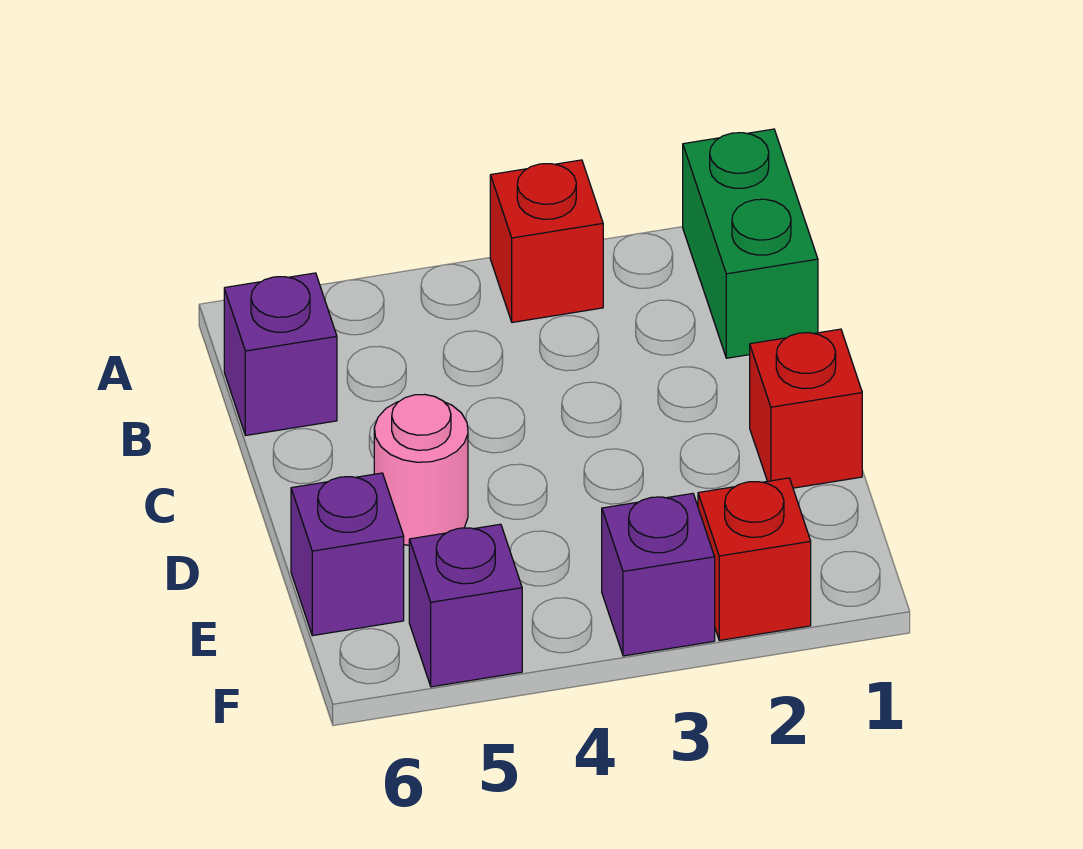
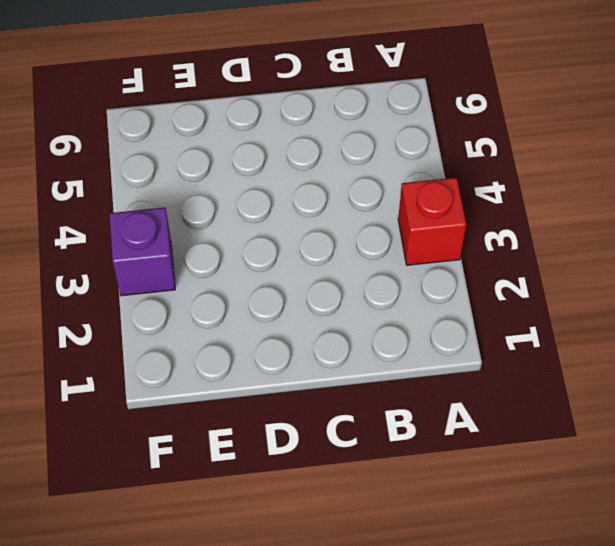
none -> green brick A1:B1 level 1
none -> purple brick B6 level 1

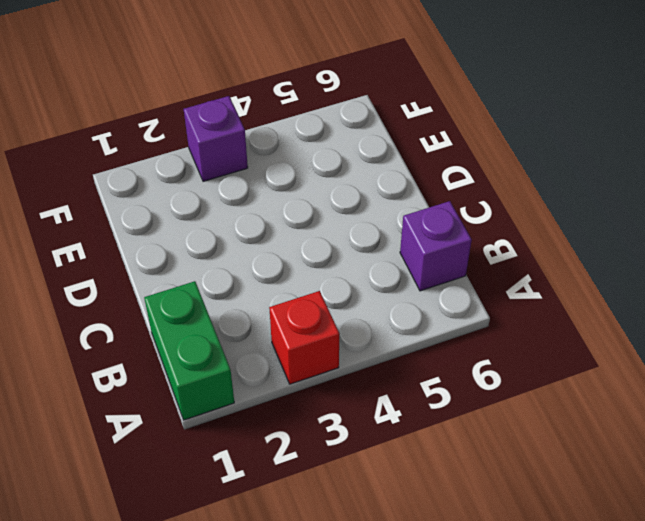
none -> red brick D1 level 1
none -> pink round brick D5 level 1

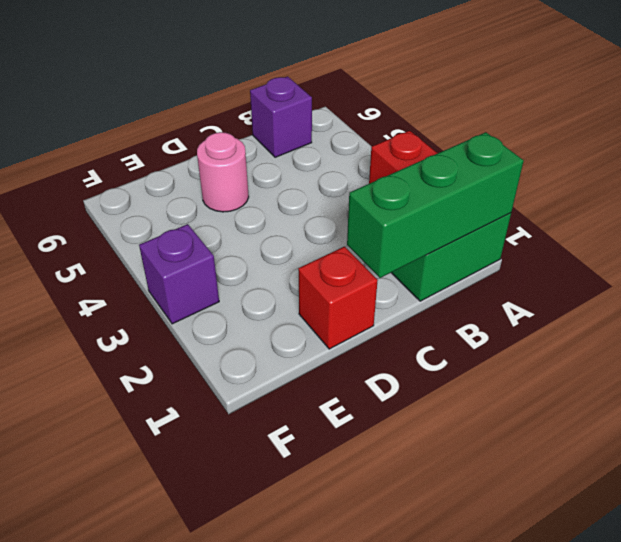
green brick A1:C1 level 2 -> none
none -> purple brick E6 level 1
none -> red brick F2 level 1

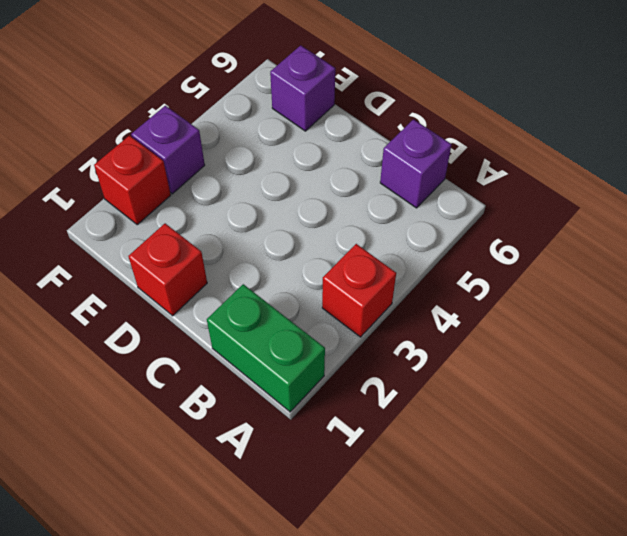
none -> pink round brick D5 level 1
none -> purple brick F5 level 1

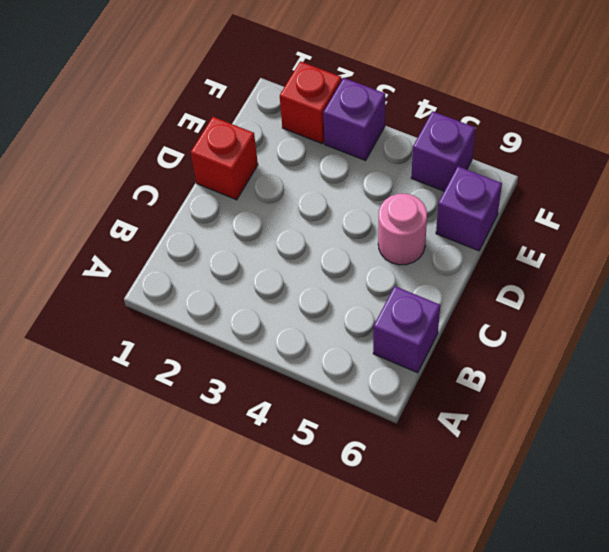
none -> green brick A1:B1 level 1
none -> red brick A3 level 1

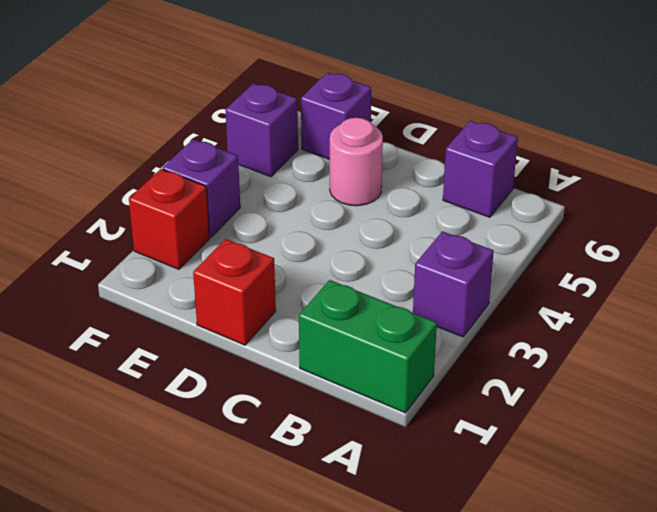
purple brick A3 level 1 -> red brick A3 level 1

